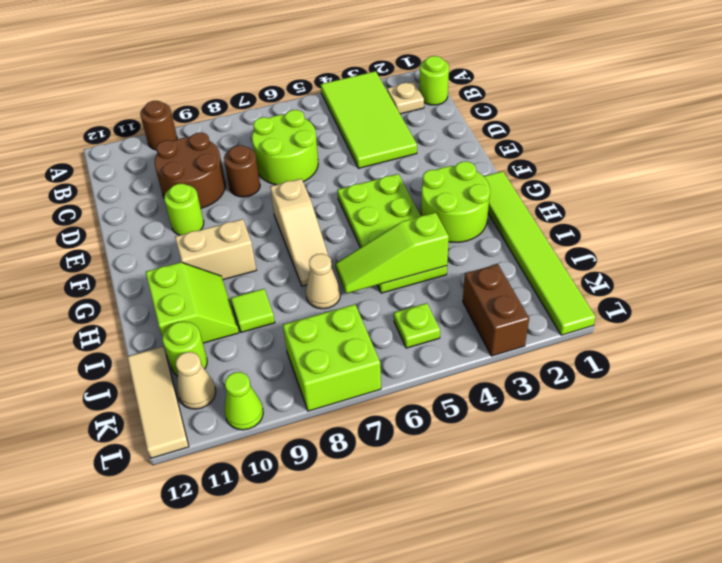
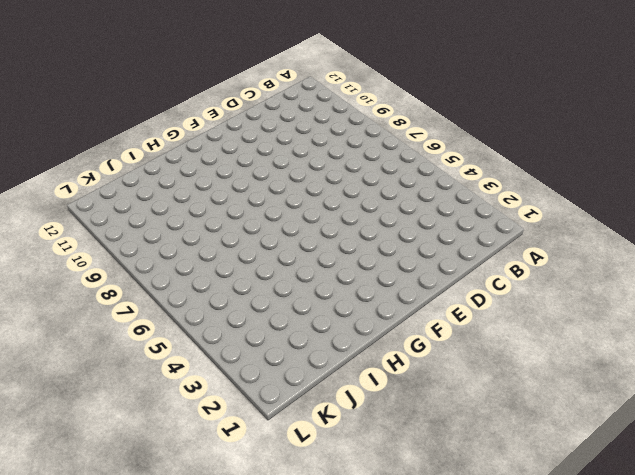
none -> lime tile A3:D4 level 1
none -> brown round brick A10 level 1
none -> lime round brick B1 level 1

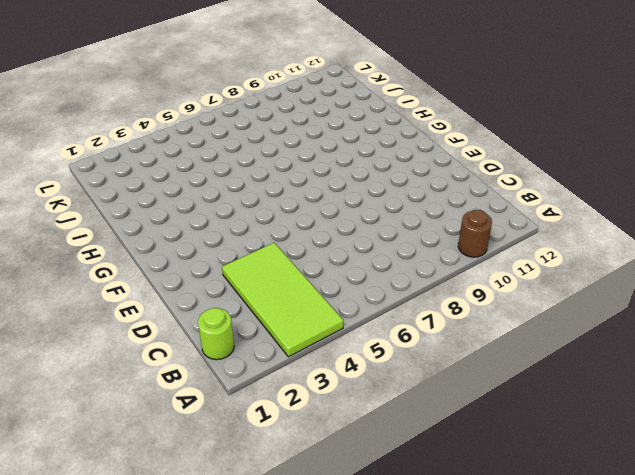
none -> tan plate B2 level 1
none -> lime round brick C6:D7 level 1
none -> brown round brick C9:D10 level 1

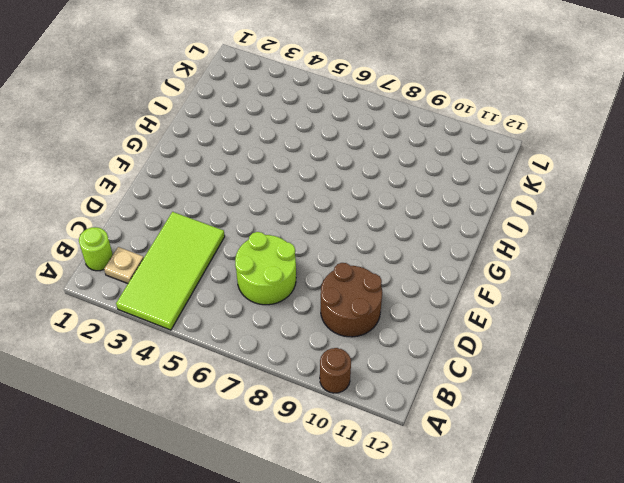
none -> brown round brick D8 level 1
none -> lime round brick E10 level 1
none -> lime plate F4:I5 level 1

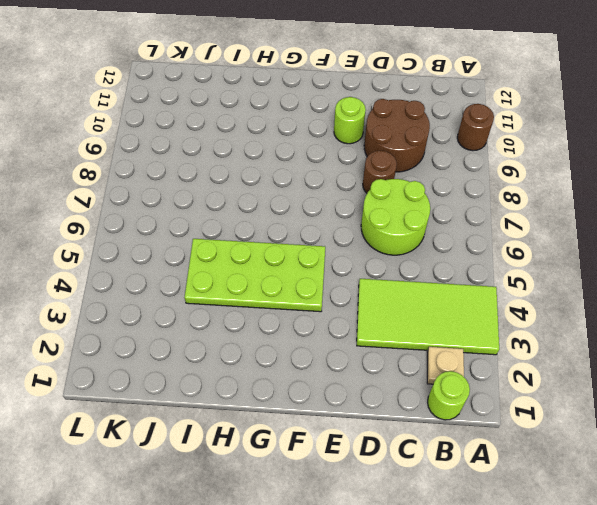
none -> tan slope F7:H7 level 1 top F
none -> lime tile G1:L1 level 1
none -> lime round brick G2:H3 level 1

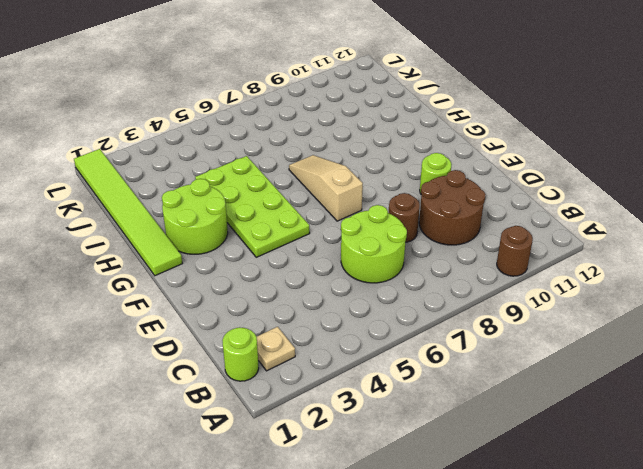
none -> lime tile A3:D4 level 1
none -> tan brick G9:G10 level 1
none -> lime slope H10:I11 level 1 top 11

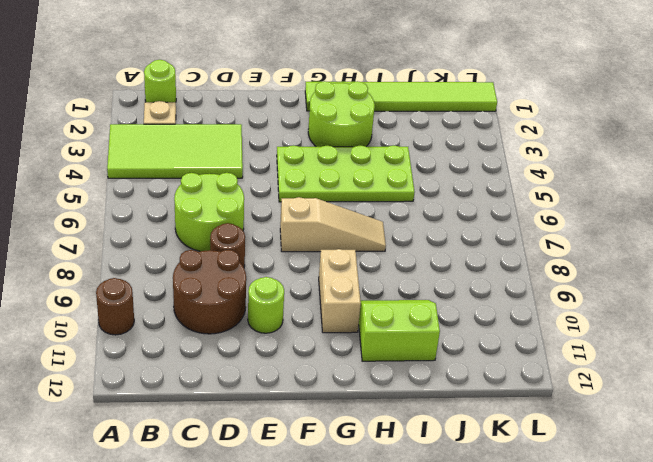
none -> tan cone I7 level 1
none -> lime tile I9 level 1
none -> lime round brick J11 level 1

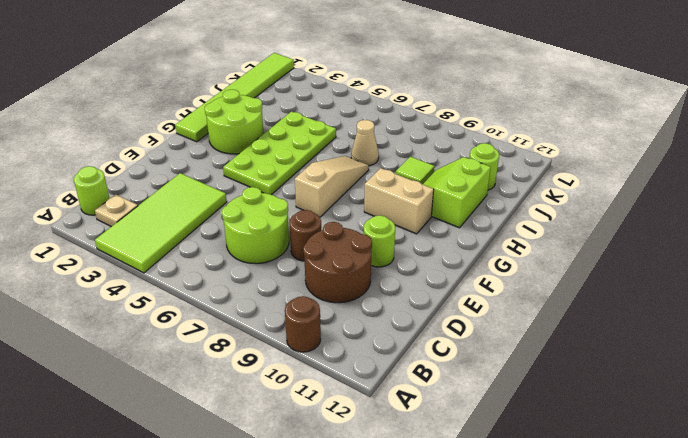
none -> tan tile J12:L12 level 1
none -> brown brick K3:L3 level 1
none -> lime plate K5 level 1

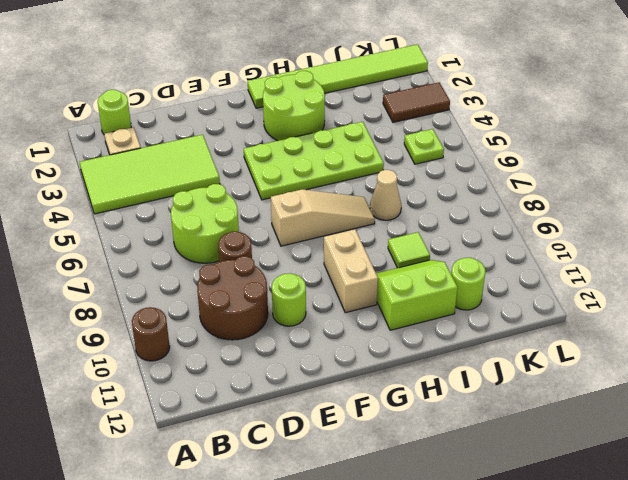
brown tile K3:L3 level 1 -> brown brick K3:L3 level 1
none -> tan tile J12:L12 level 1
none -> lime brick K7:L8 level 1
none -> tan cone K11 level 1

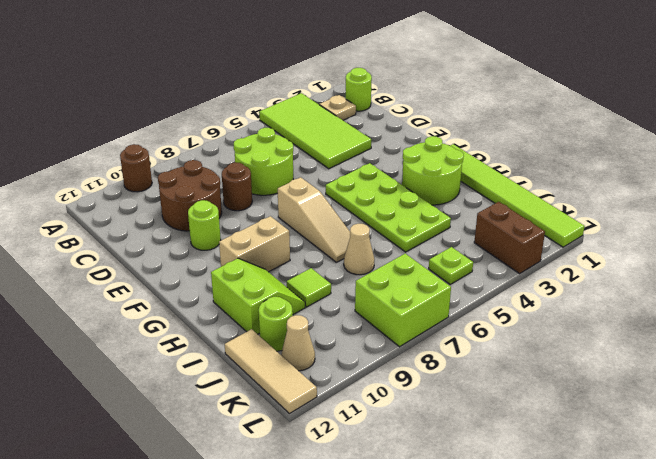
none -> lime cone L10 level 1
none -> lime slope I4:I6 level 2 top 4

